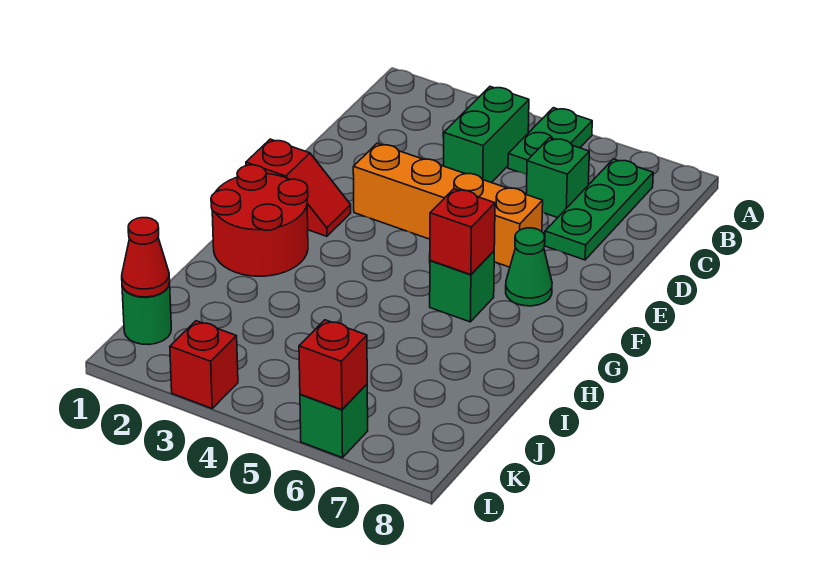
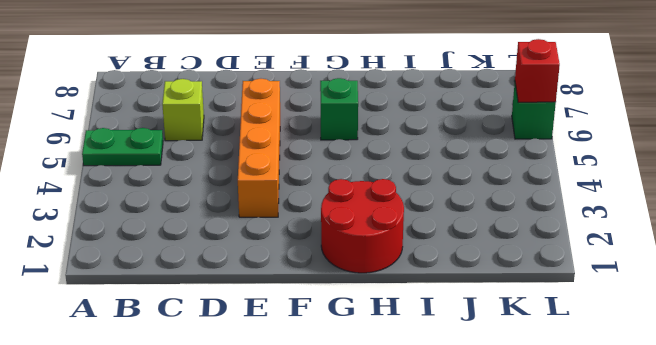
lime brick C6 level 1 -> green brick C6 level 1
none -> green brick B4:C4 level 1
none -> green plate B7:D7 level 1
none -> red slope F1:F2 level 1 top 1

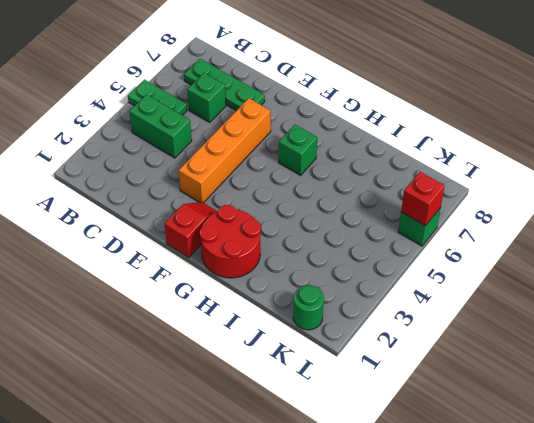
none -> green cone F7 level 1
none -> red brick L3 level 1
none -> red brick G6 level 2

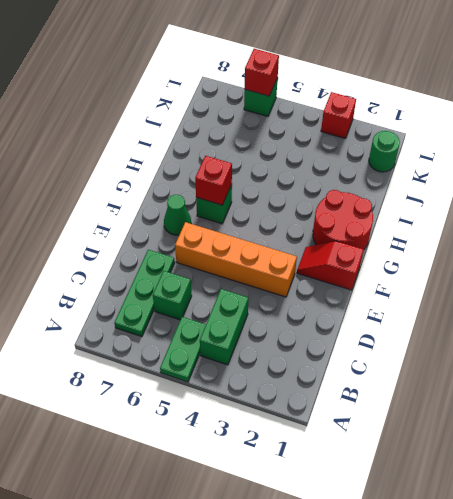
none -> red cone K1 level 2

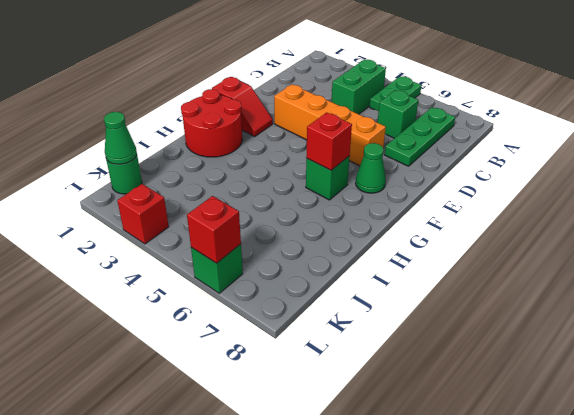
green cone K1 level 2 -> red cone K1 level 2

